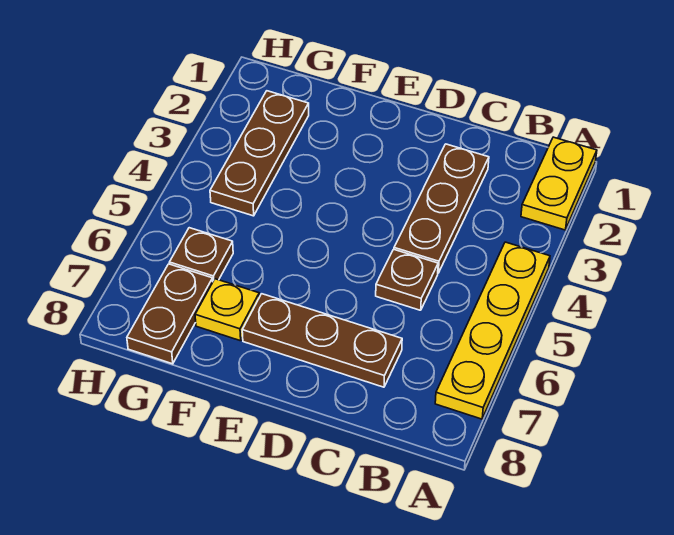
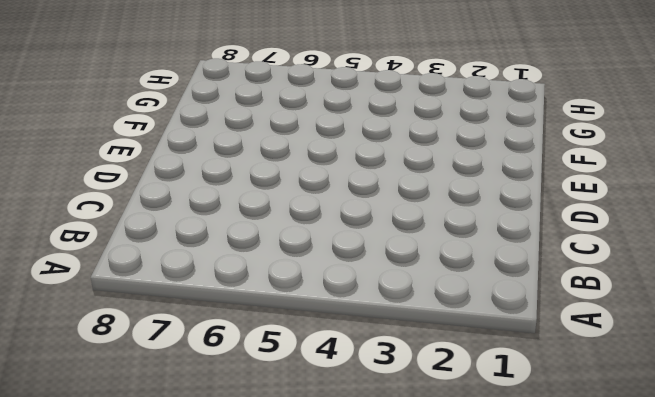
none -> yellow plate A1:A2 level 1
none -> yellow plate A4:A7 level 1

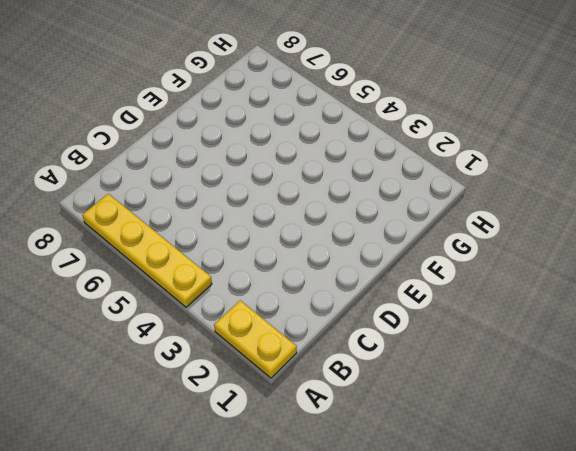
none -> brown plate C2:C4 level 1
none -> brown plate C5 level 1

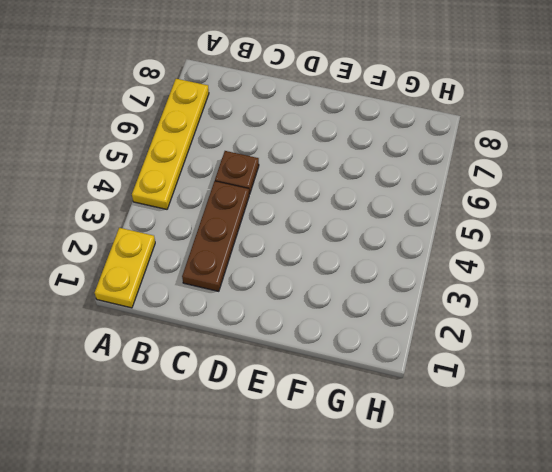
none -> brown plate C7:E7 level 1
none -> yellow plate F7 level 1

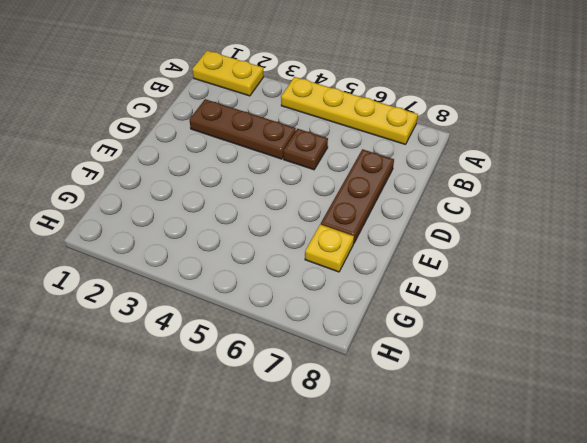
none -> brown plate G2:G4 level 1
none -> brown plate G6 level 1

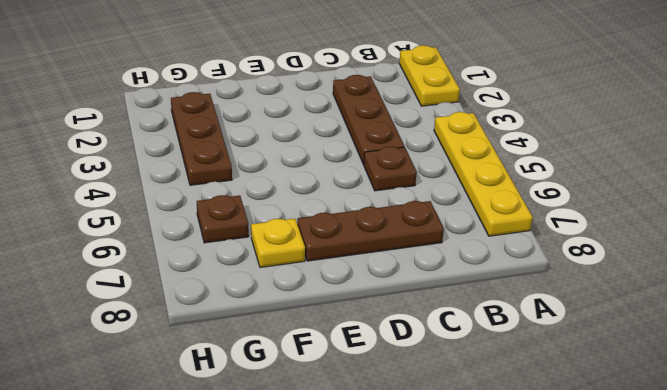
none -> brown plate G7:G8 level 1

